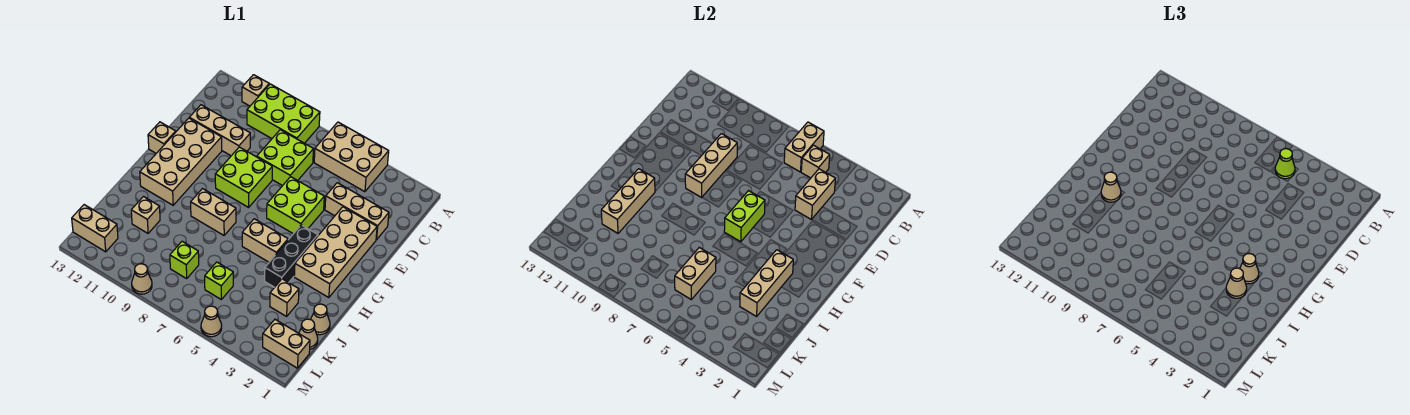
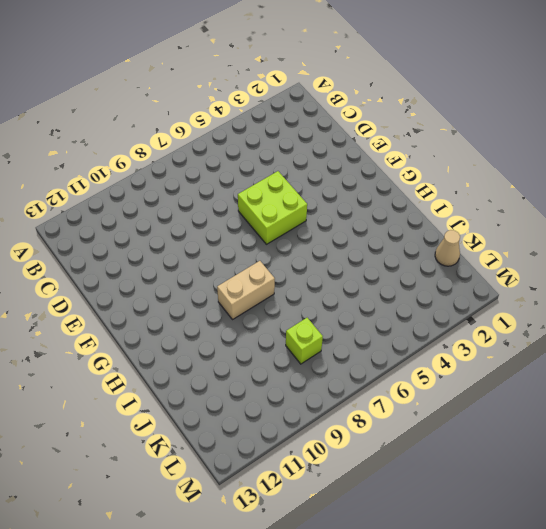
none -> tan brick A4:B6 level 1
none -> lime brick A8:B10 level 1
none -> tan brick A11 level 1
none -> lime brick C7:D8 level 1

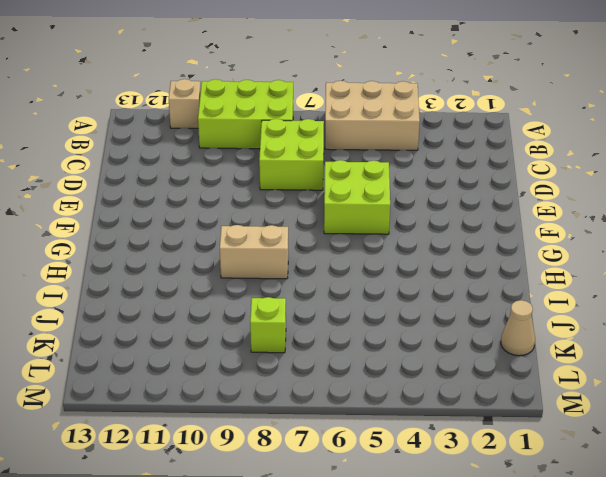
none -> tan brick D2:D4 level 1
none -> tan brick D10:D12 level 1
none -> tan brick E2:H3 level 1
none -> lime brick E8:F9 level 1

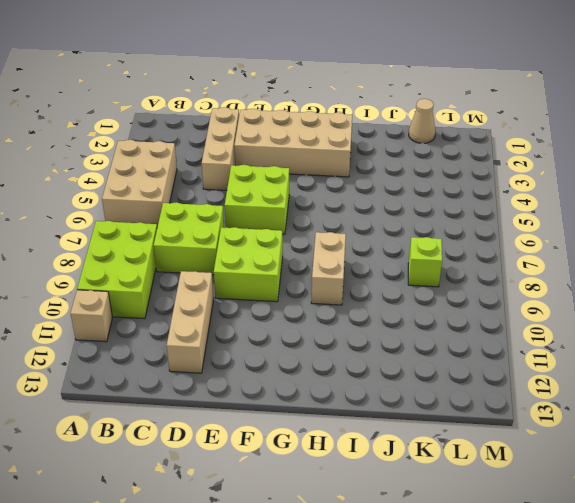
none -> tan brick E11:H12 level 1
none -> tan brick F13 level 1
none -> black brick G4:I4 level 1
none -> tan brick H5:H6 level 1

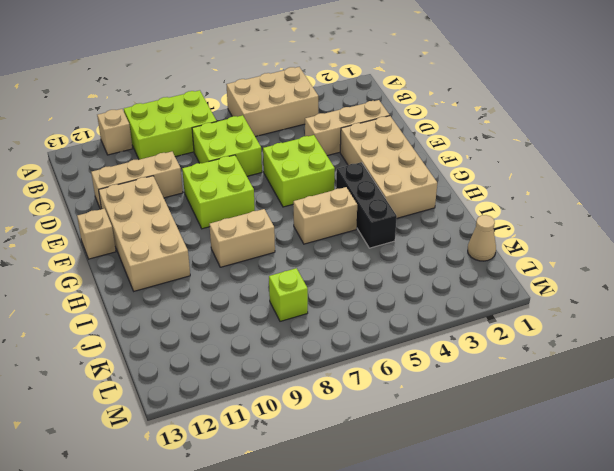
none -> tan cone J1 level 1
none -> tan brick J3 level 1
none -> tan brick J11 level 1
none -> lime brick K6 level 1

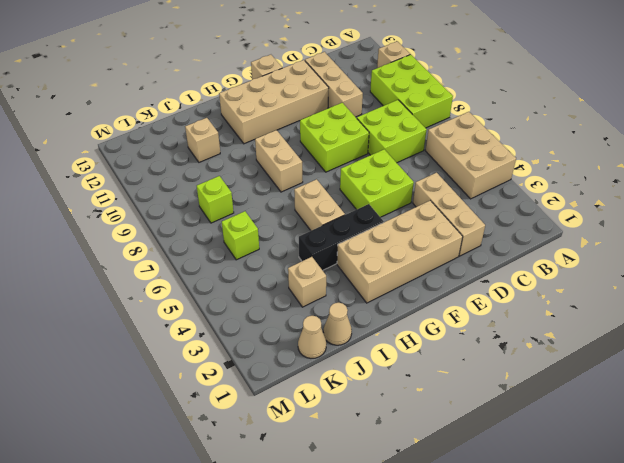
none -> tan brick L1:L2 level 1
none -> tan brick L12:L13 level 1
none -> tan cone M5 level 1
none -> tan cone M9 level 1

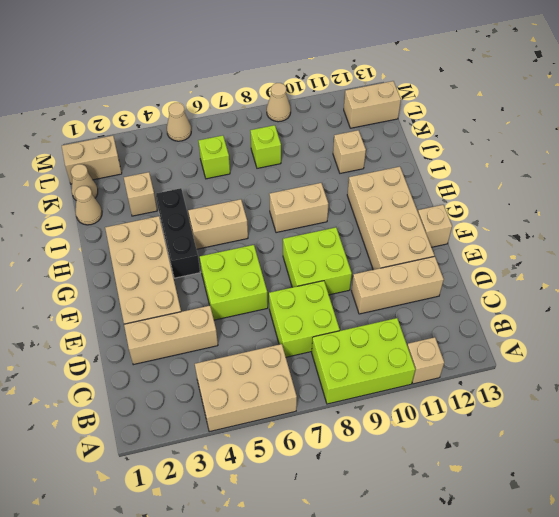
none -> tan brick A6:B6 level 2
none -> tan brick B5 level 2
none -> tan brick C4:D4 level 2
none -> tan brick D9:F9 level 2

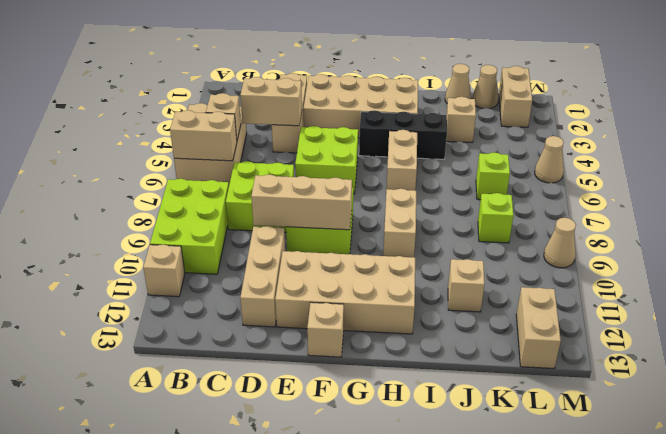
none -> lime brick F6:G6 level 2
none -> tan brick H3:J3 level 2
none -> tan brick H11:J11 level 2
none -> tan brick J6:K6 level 2

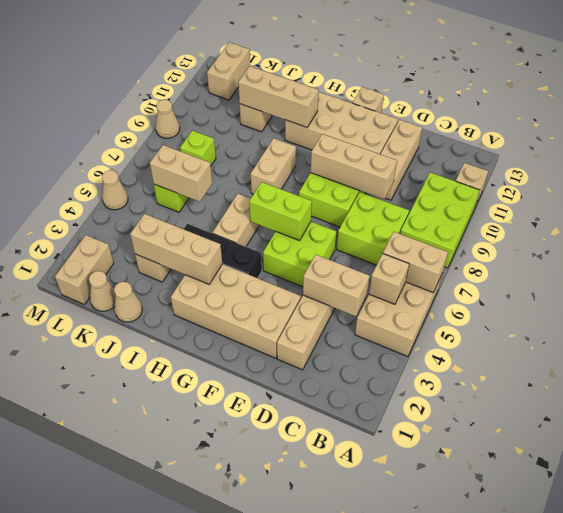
none -> lime cone B5 level 3
none -> tan cone H3 level 3
none -> tan cone H11 level 3
none -> tan cone I3 level 3

